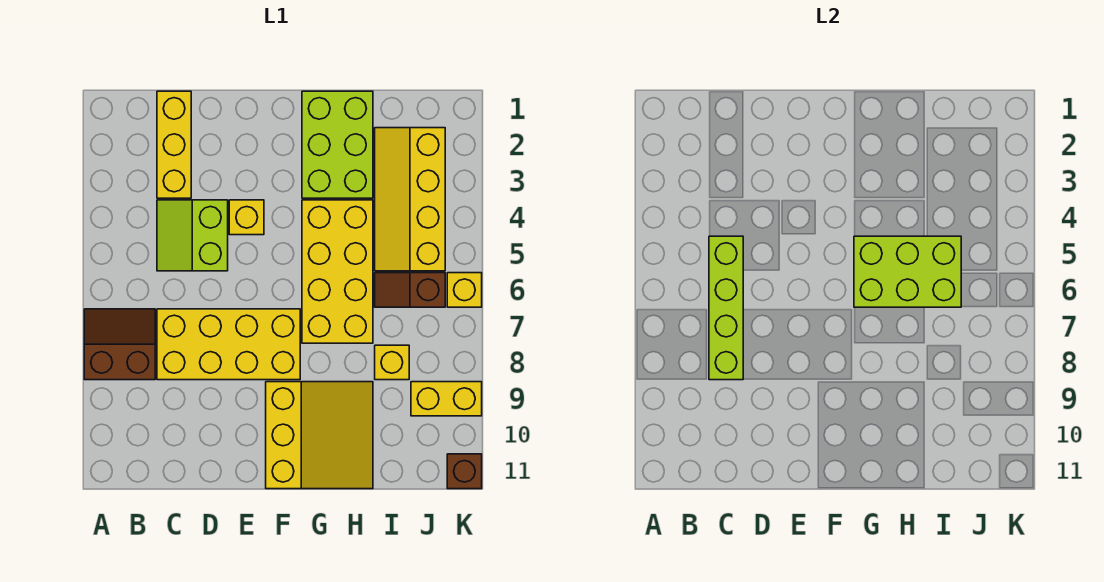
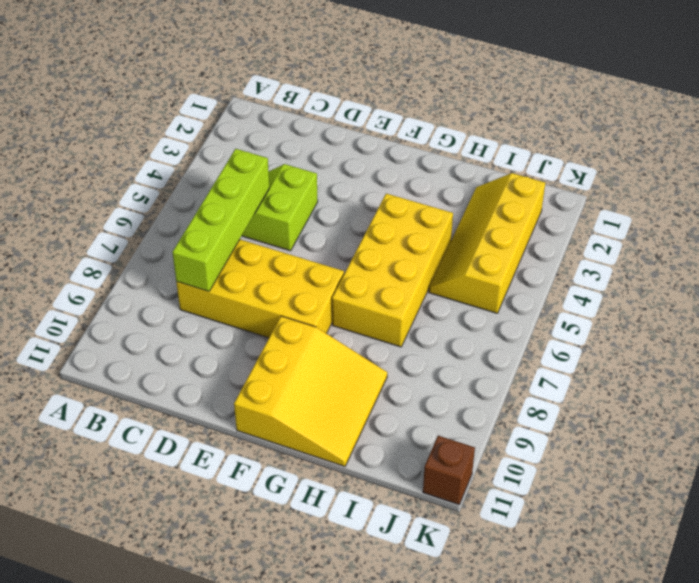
none -> brown slope A7:B8 level 1 top 8
none -> yellow brick C1:C3 level 1
none -> yellow brick E4 level 1

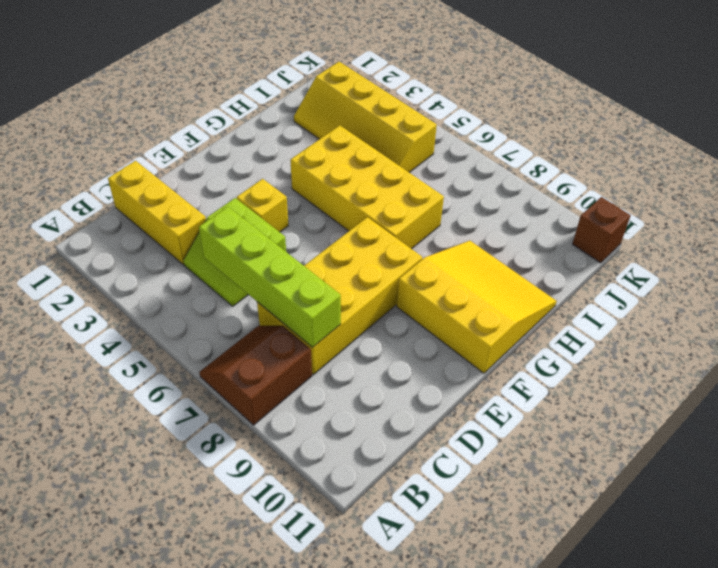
none -> lime brick G1:H3 level 1
none -> brown slope I6:J6 level 1 top J
none -> yellow brick I8 level 1

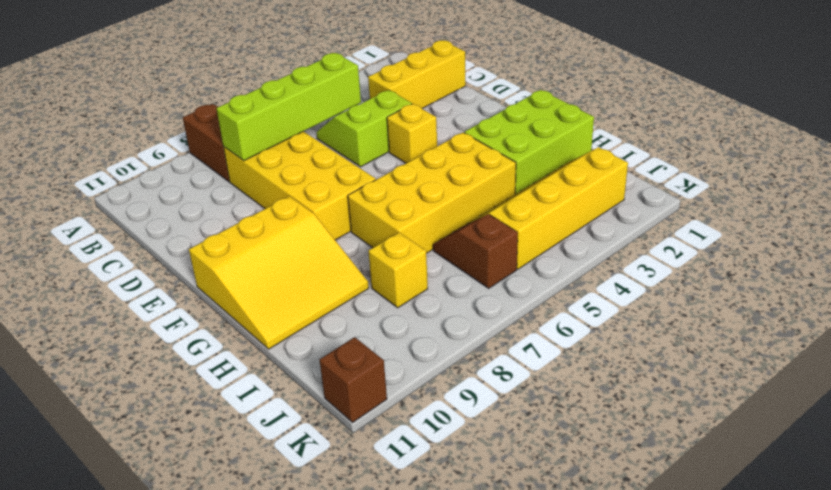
none -> yellow brick J9:K9 level 1
none -> yellow brick K6 level 1
none -> lime brick G5:I6 level 2

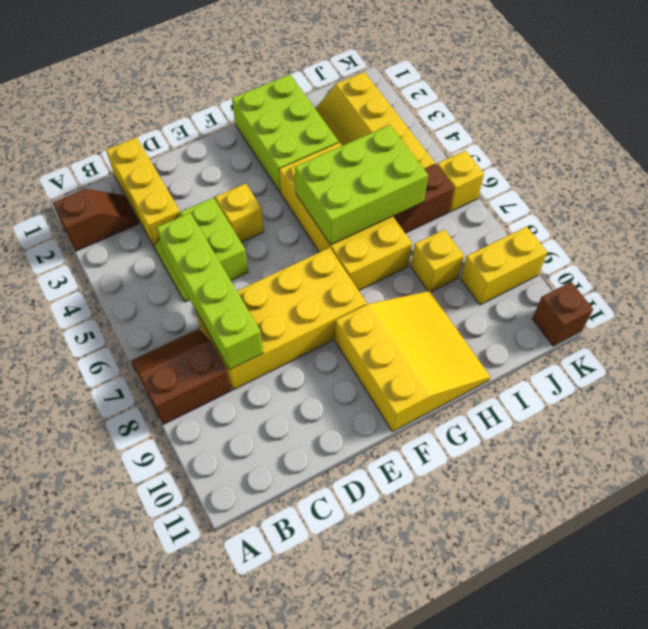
brown slope A2:B2 level 1 top A -> none

